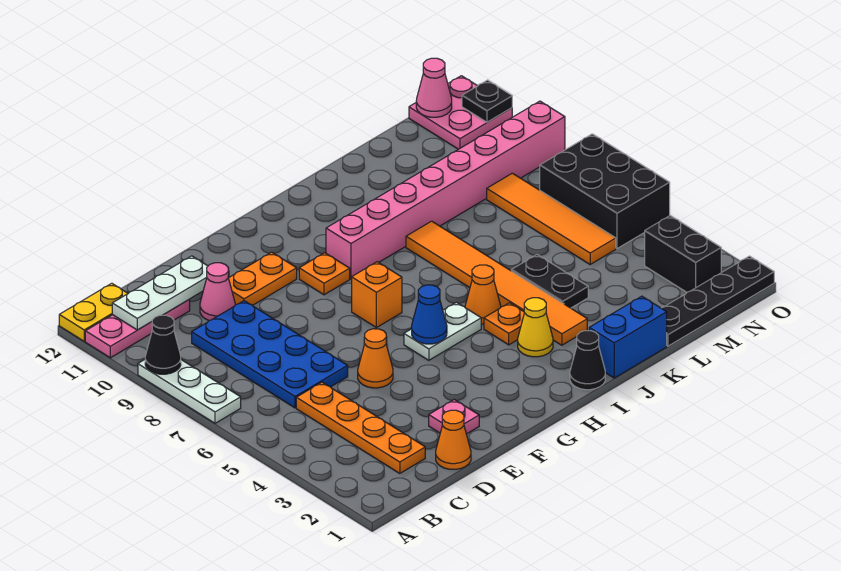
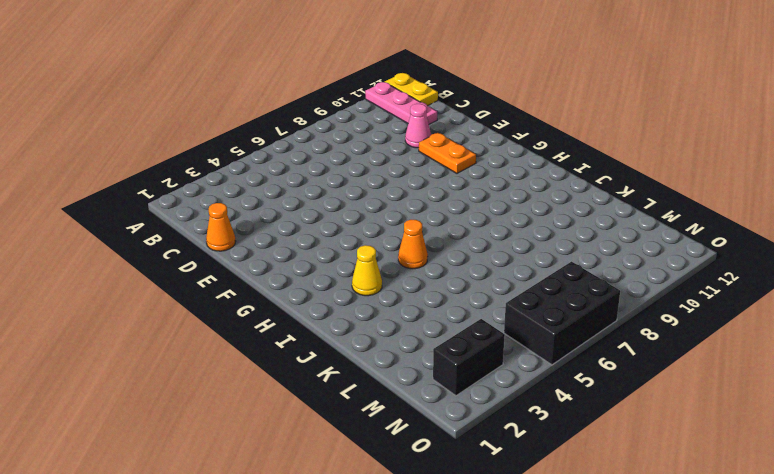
none -> white plate A7:A9 level 1
none -> orange plate C2:C5 level 1
none -> blue plate C6:D9 level 1
none -> pink plate E2 level 1

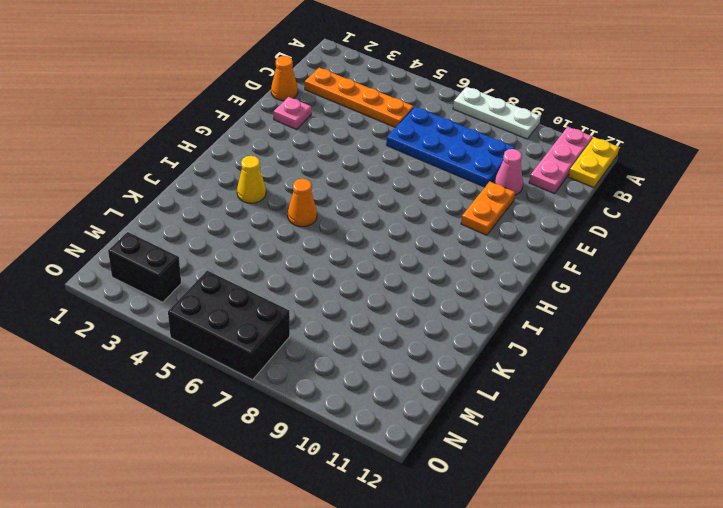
none -> orange cone E5 level 1
none -> white plate G5:H5 level 1
none -> orange brick G7 level 1
none -> orange plate G9 level 1

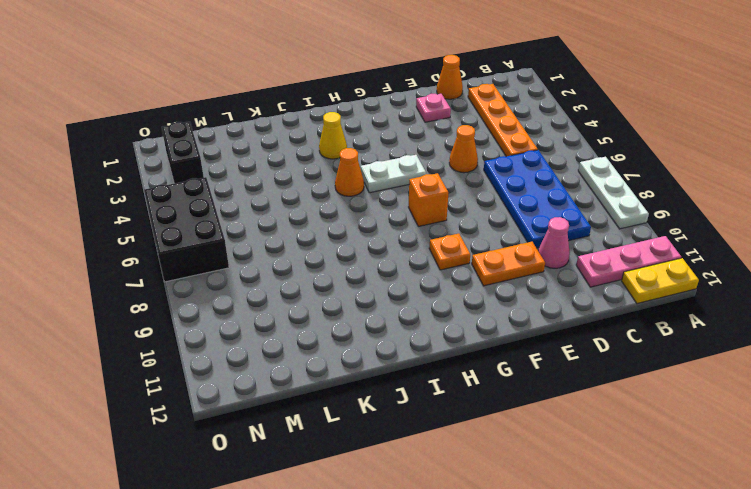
none -> pink brick H9:O9 level 1
none -> black cone I1 level 1
none -> orange plate I4 level 1
none -> blue brick J1:K1 level 1

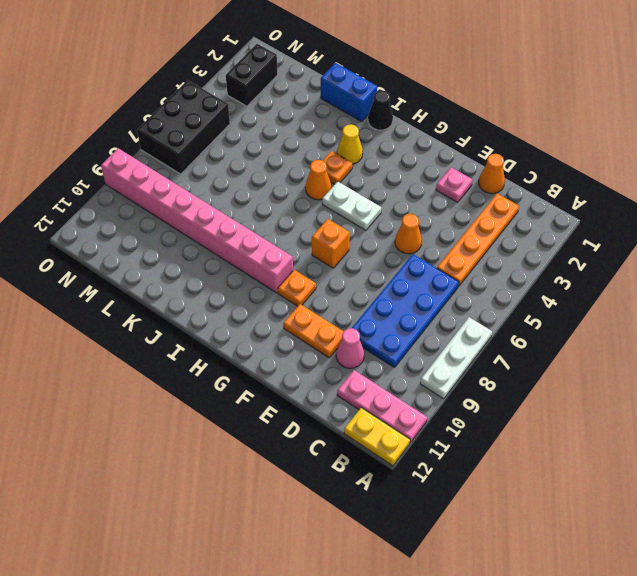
none -> orange tile J3:J8 level 1
none -> black plate K4:K5 level 1
none -> black plate L1:O1 level 1
none -> orange tile M5:M8 level 1

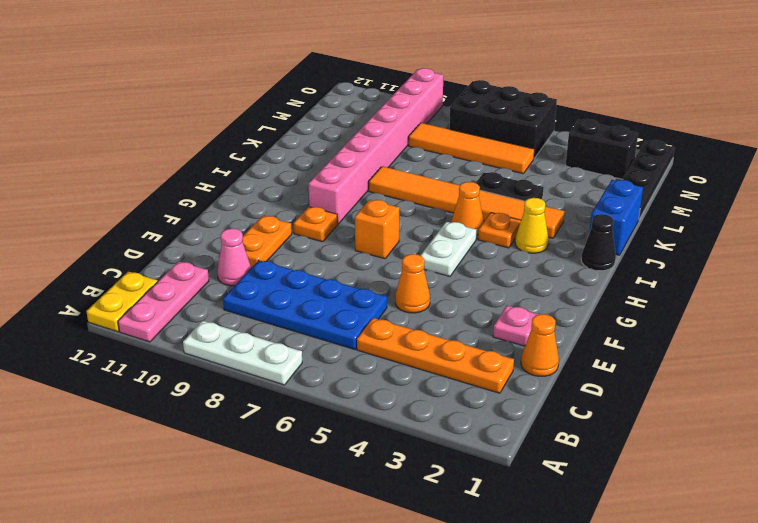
none -> pink plate N11:O12 level 1
none -> black cone A9 level 2
none -> white plate B11:D11 level 2
none -> blue cone G5 level 2

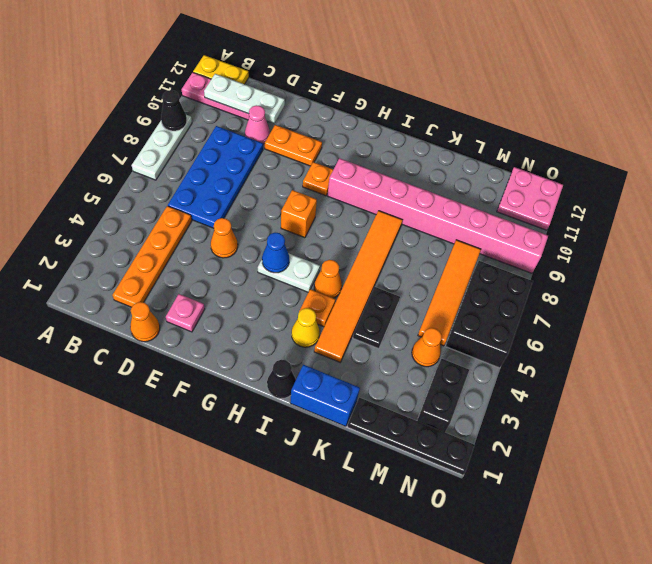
orange cone M4 level 1 -> none
none -> pink cone N12 level 2
none -> black plate O11 level 2

